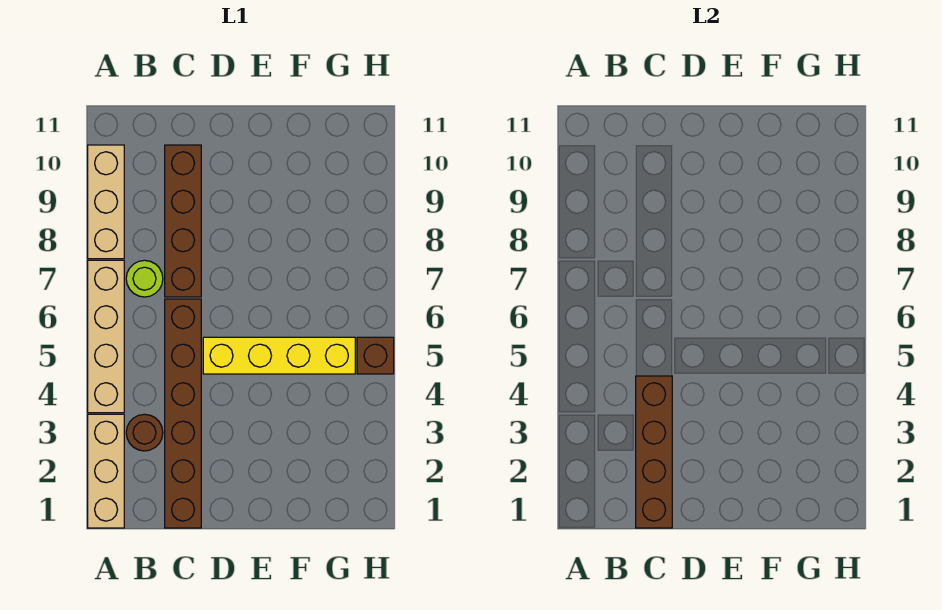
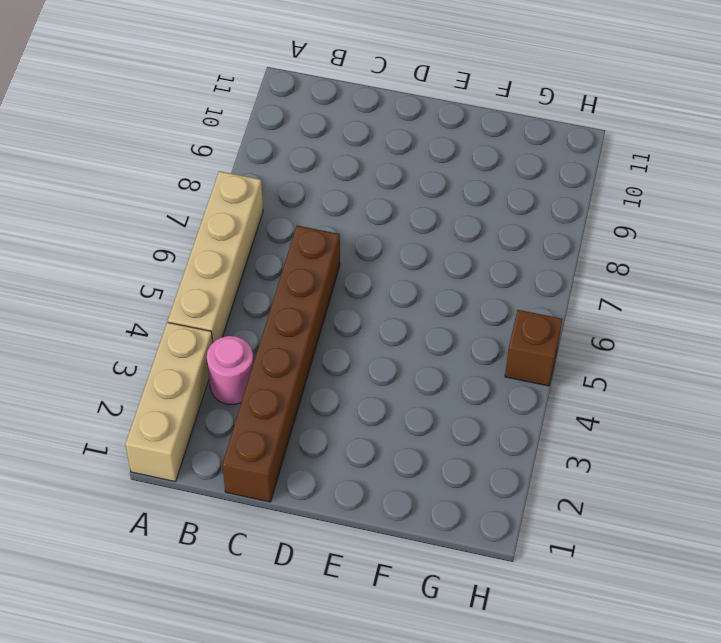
pink round brick B3 level 1 -> brown round brick B3 level 1
none -> tan brick A8:A10 level 1
none -> lime round brick B7 level 1

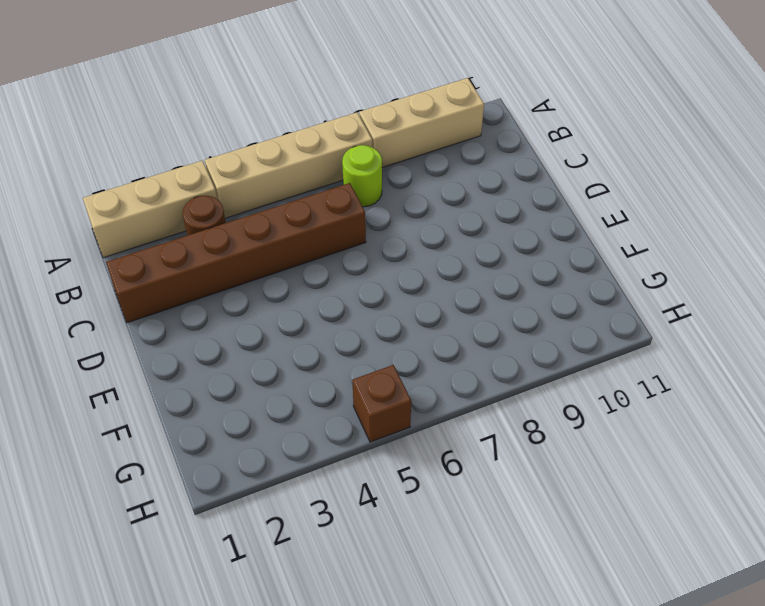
none -> brown brick C7:C10 level 1
none -> yellow brick D5:G5 level 1

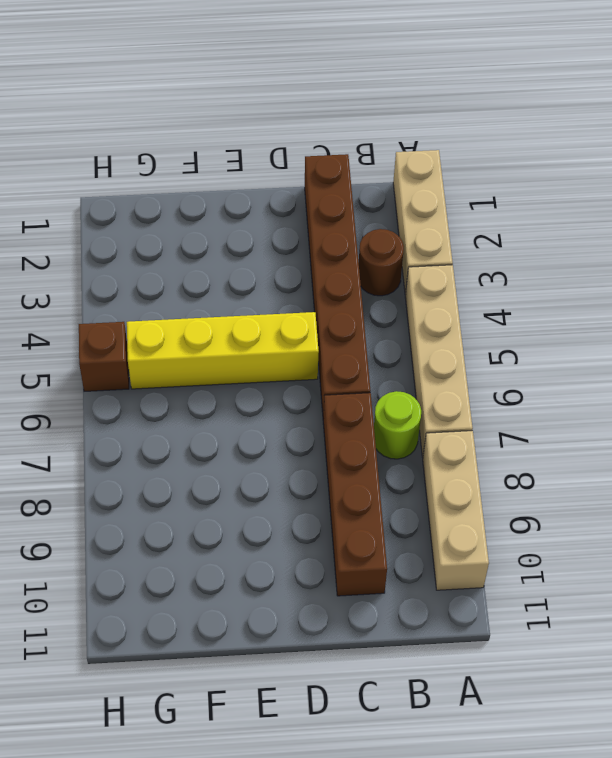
none -> brown brick C1:C4 level 2

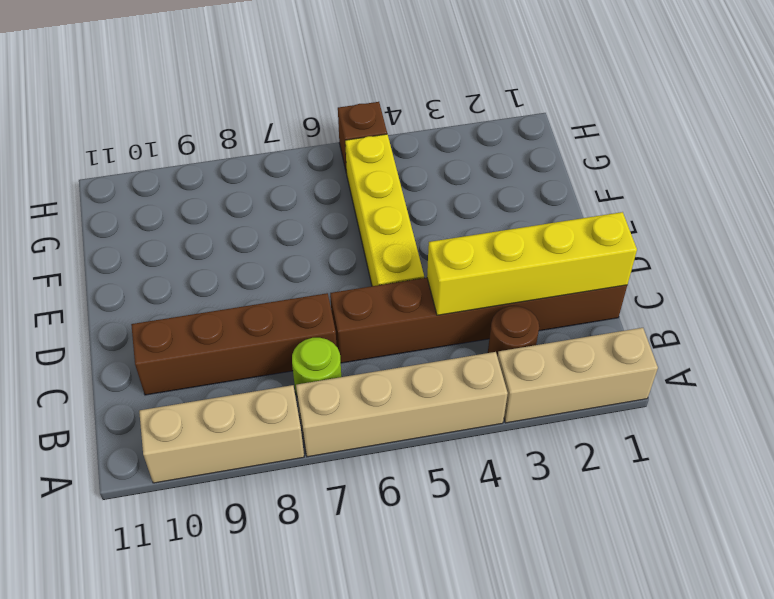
yellow brick C1:C4 level 2 -> brown brick C1:C4 level 2

